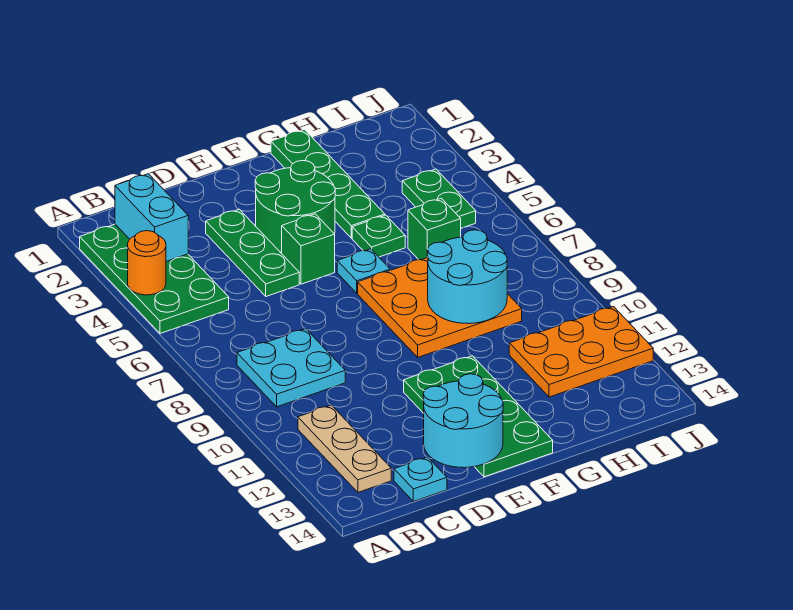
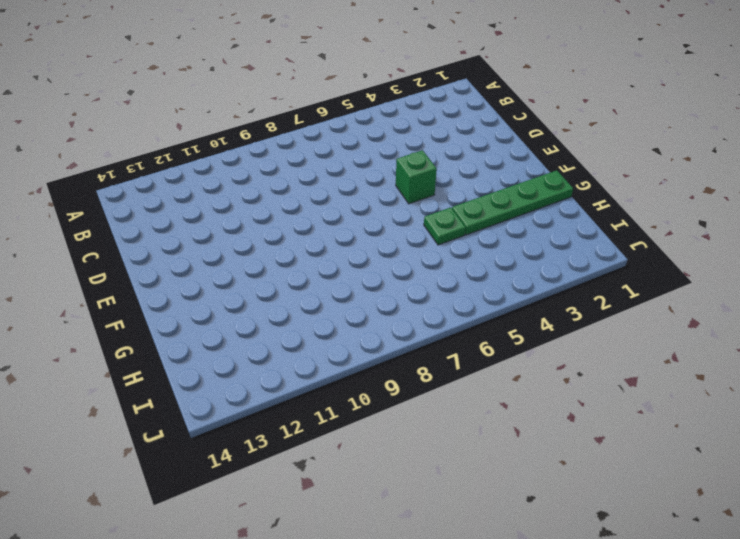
none -> green plate A2:B5 level 1
none -> cyan plate B8:C9 level 1
none -> tan plate B11:B13 level 1

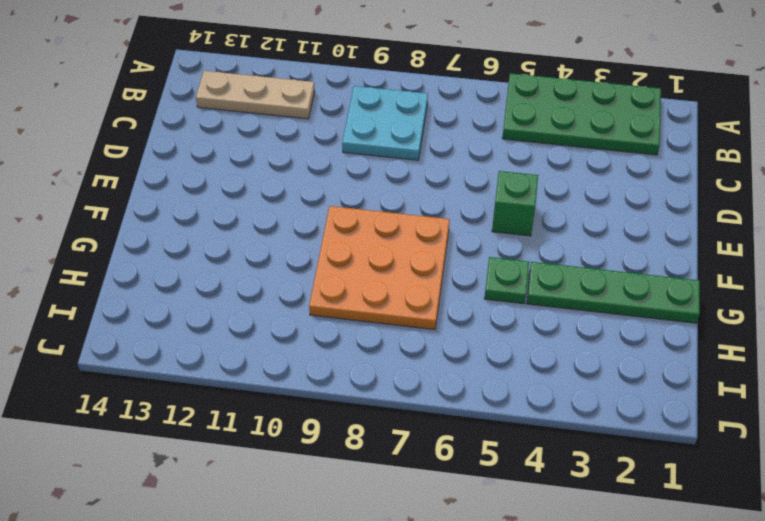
none -> cyan plate C14 level 1
none -> green plate D3:D5 level 1
none -> green round brick E3:F4 level 1

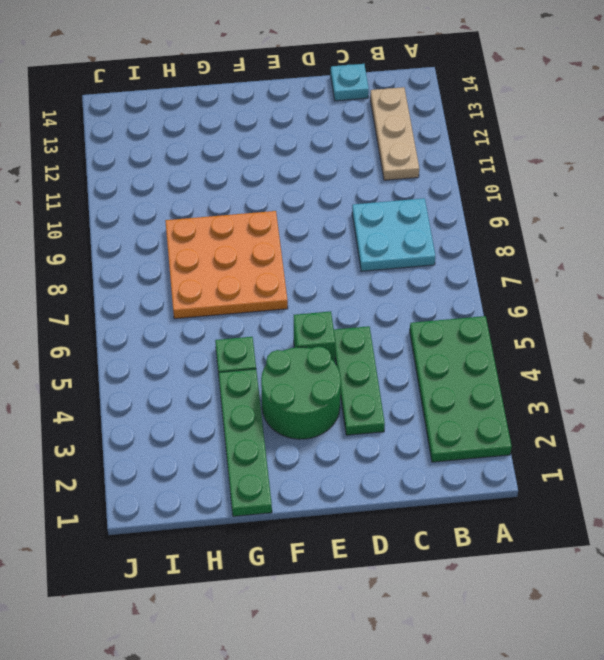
none -> green plate E11:F14 level 1
none -> cyan plate F6 level 1
none -> green brick H6 level 1

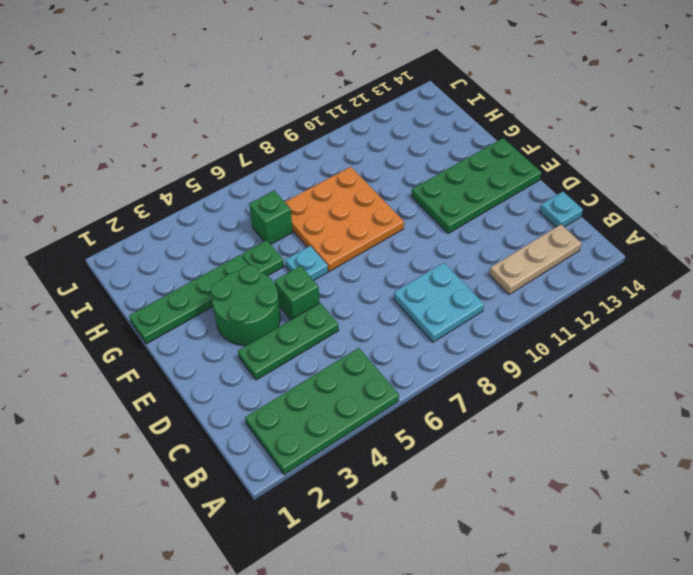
none -> orange plate H11:J12 level 1
none -> green plate I4:I5 level 1
none -> orange round brick A4 level 2

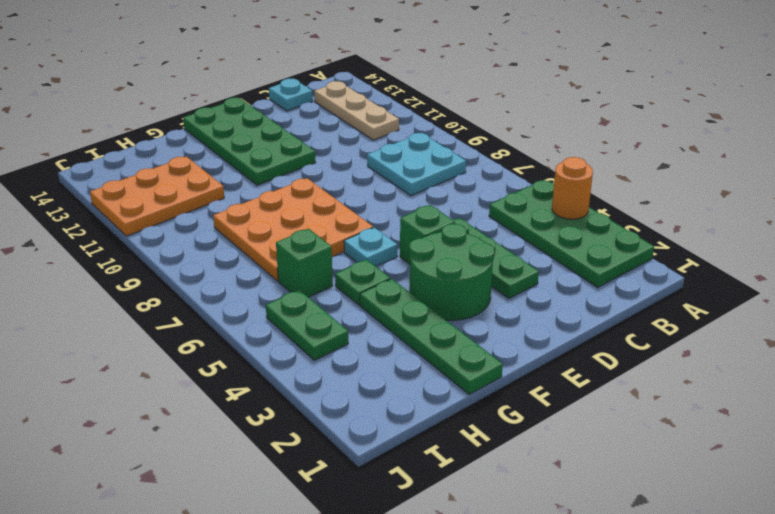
none -> cyan brick B2:B3 level 2
none -> cyan round brick D13:E14 level 2
none -> cyan round brick G8:H9 level 2

